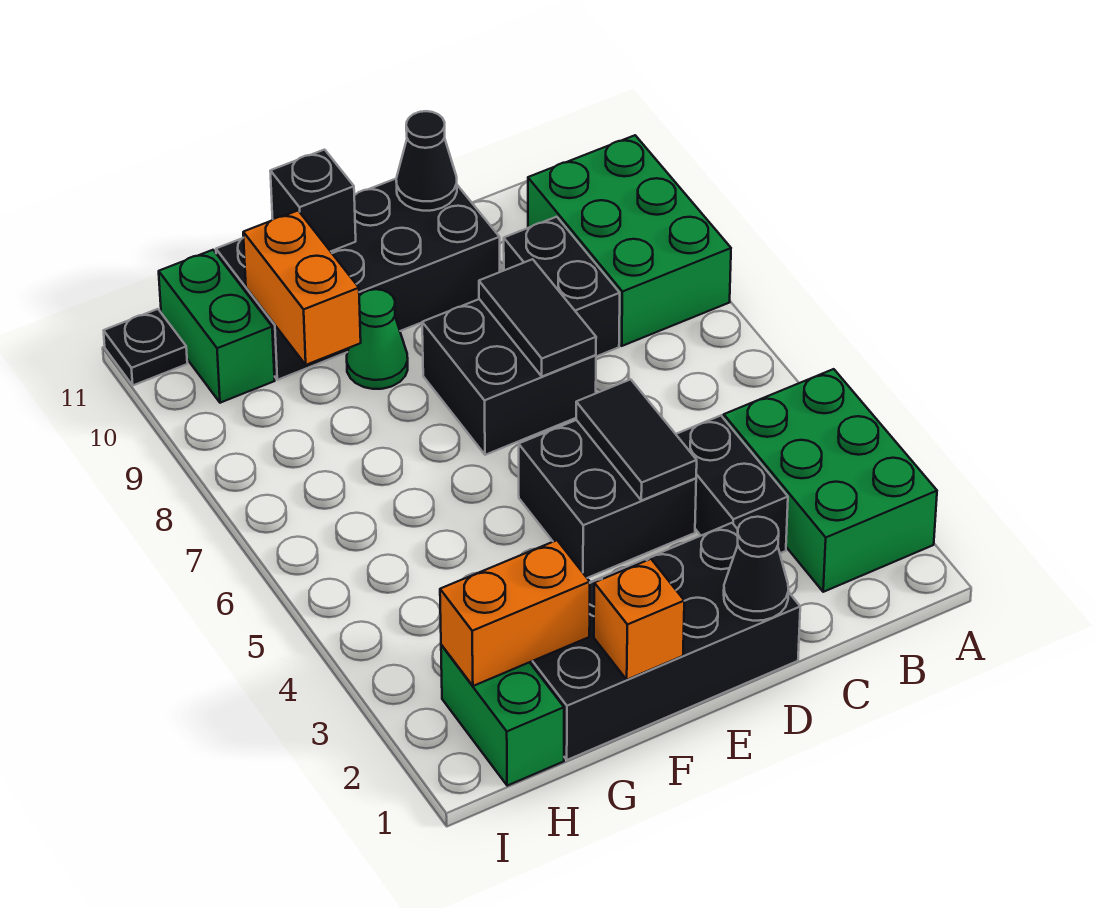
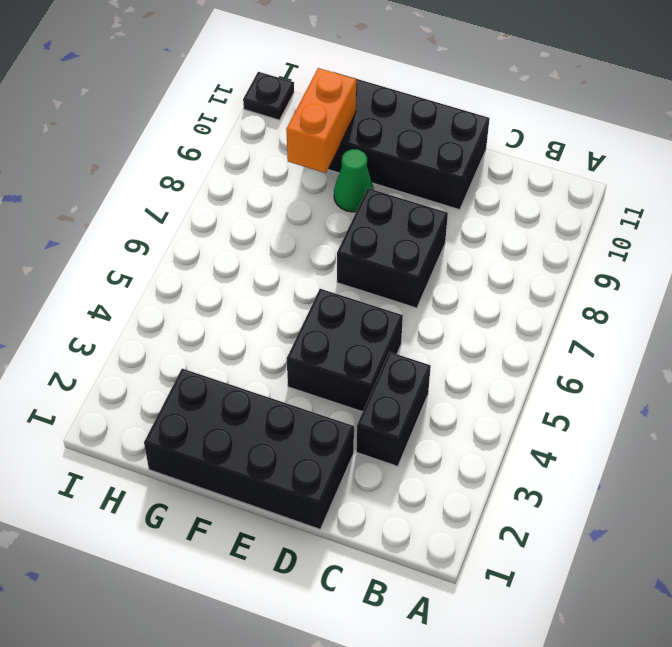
none -> green brick A2:B4 level 1
none -> green brick A8:B10 level 1
none -> black brick C8:C9 level 1

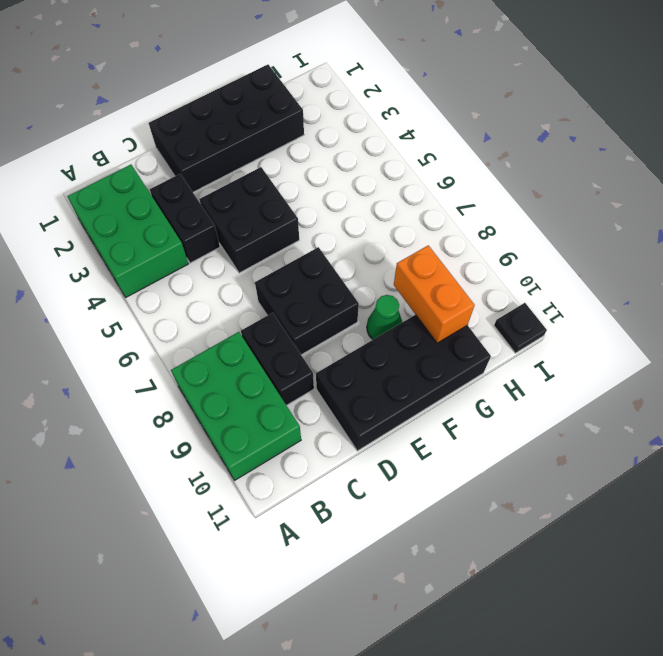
none -> green brick H1:H2 level 1
none -> green brick H10:H11 level 1
none -> black cone D1 level 2

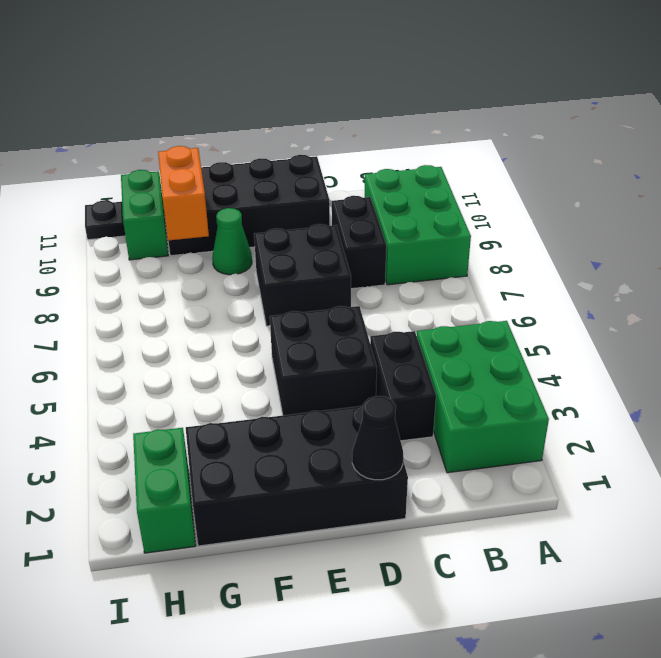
none -> black tile D4:D5 level 2
none -> black tile D7:D8 level 2
none -> black cone D11 level 2

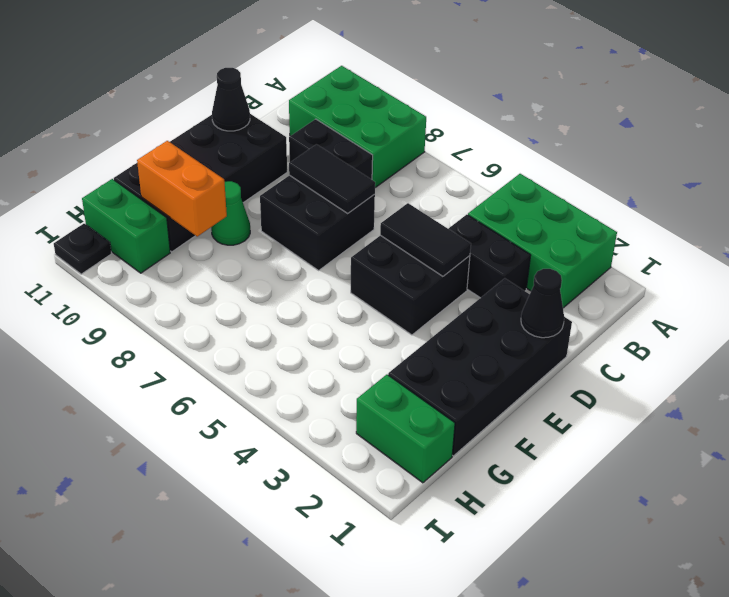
none -> orange brick F1 level 2
none -> black brick F11 level 2
none -> orange brick G2:H2 level 2

